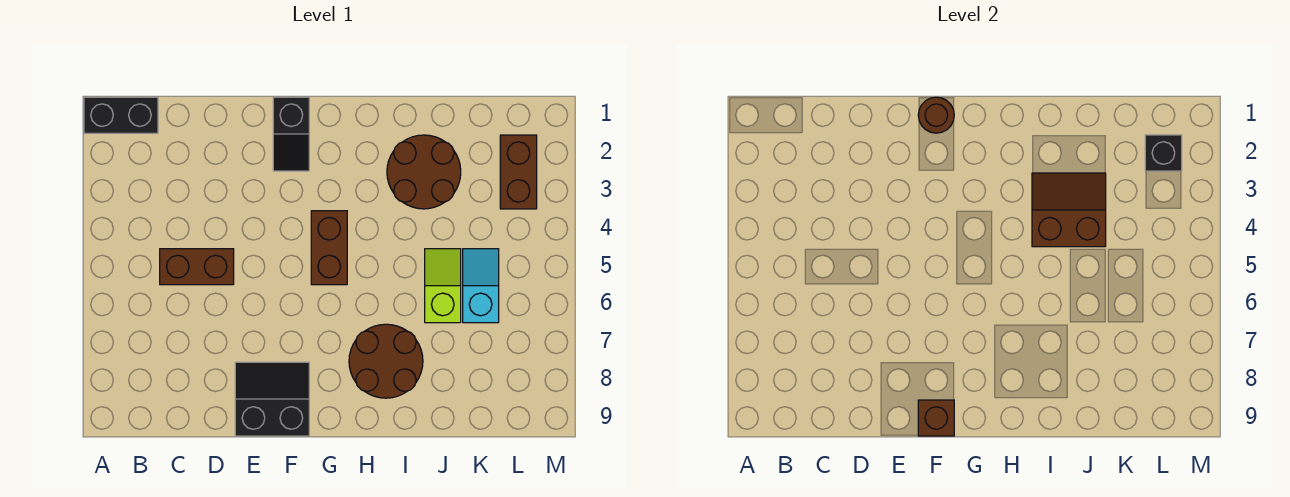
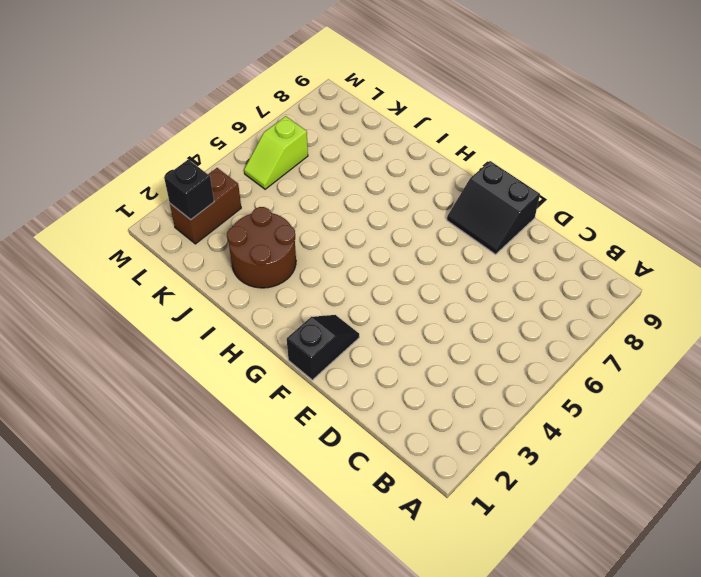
lime slope L5:L6 level 1 top 6 -> lime slope J5:J6 level 1 top 6
none -> black brick A1:B1 level 1
none -> brown brick C5:D5 level 1
none -> brown brick G4:G5 level 1

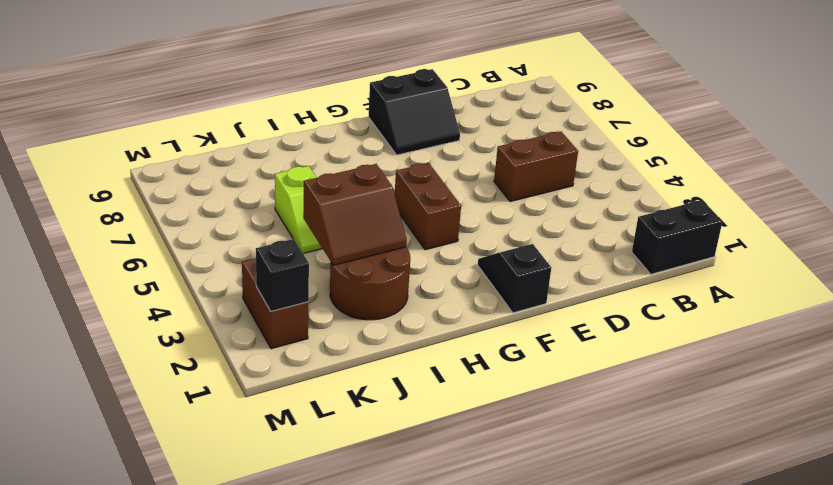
none -> brown round brick H7:I8 level 1
none -> cyan slope K5:K6 level 1 top 6
none -> brown round brick F1 level 2

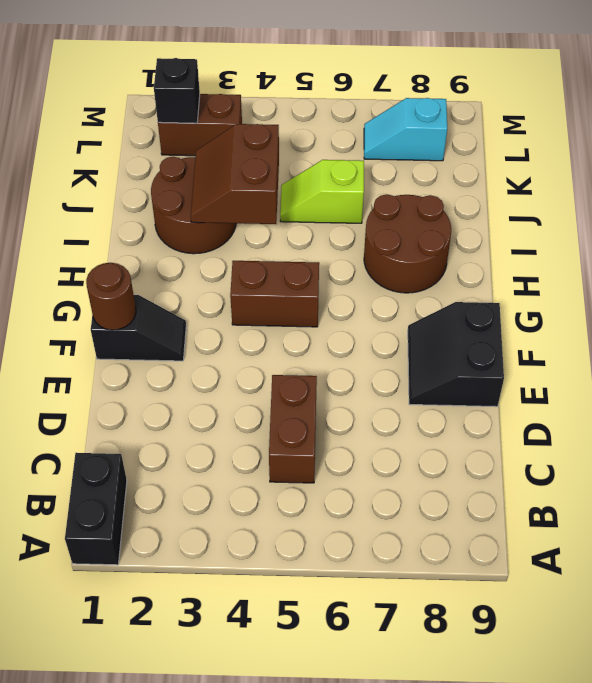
cyan slope L7:L8 level 1 top 8 -> cyan slope K5:K6 level 1 top 6
none -> brown brick F9 level 2

